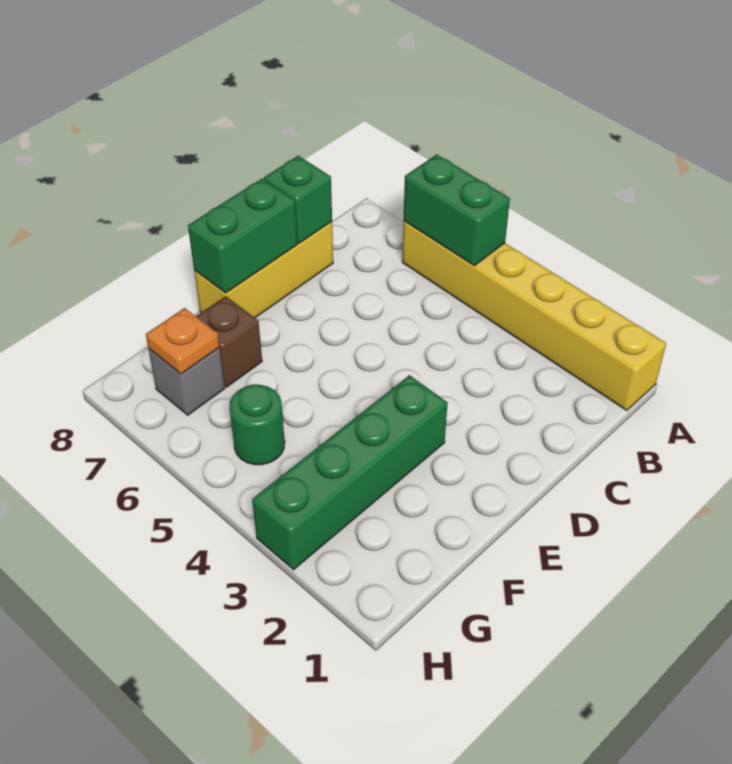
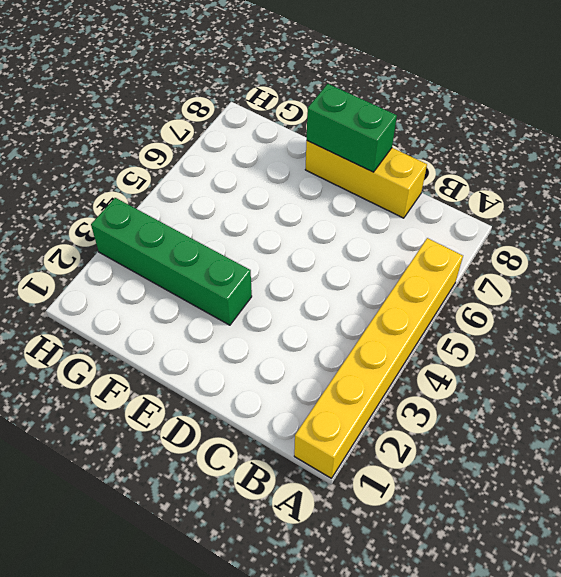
none -> brown brick F7 level 1
none -> green round brick G5 level 1

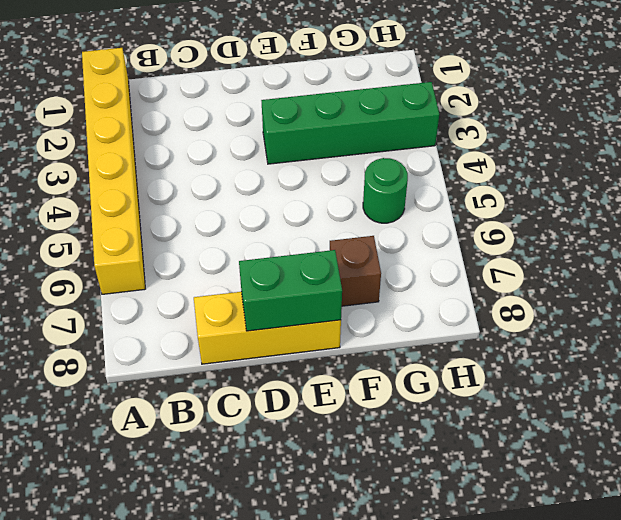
none -> grey brick G7 level 1
none -> green brick A5:A6 level 2

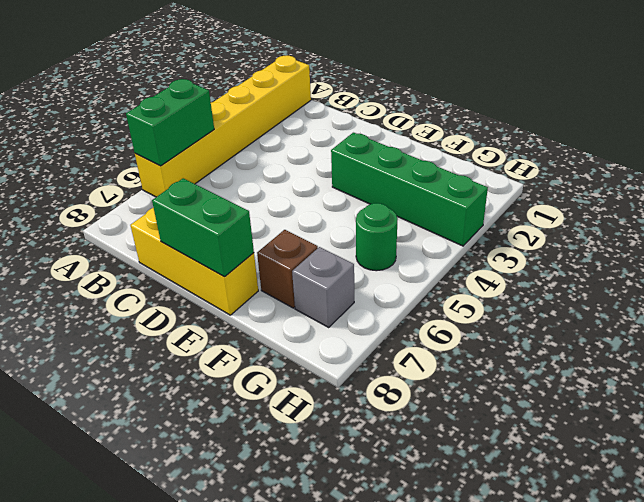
none -> green brick C8 level 2
none -> orange plate G7 level 2

